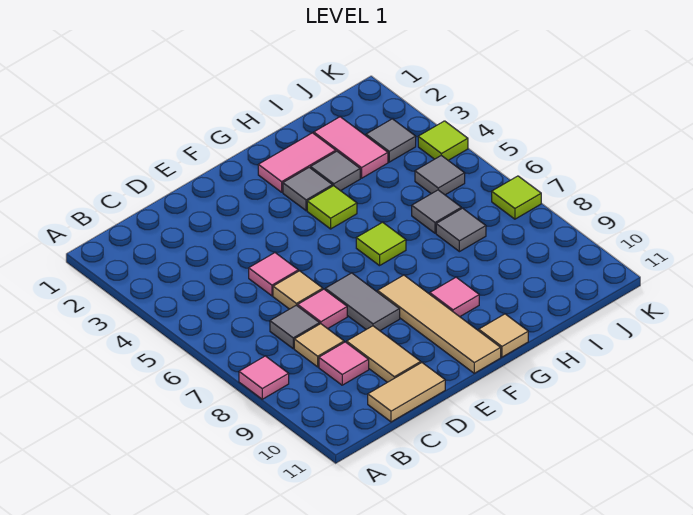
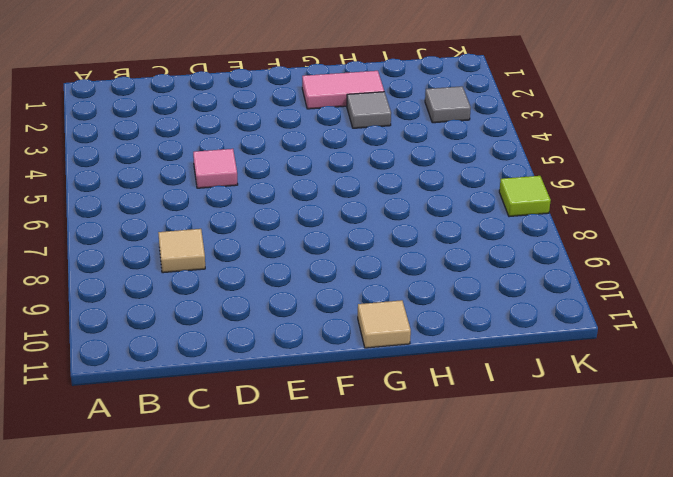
none -> pink tile A8 level 1
none -> grey tile C7 level 1
none -> pink tile C9 level 1

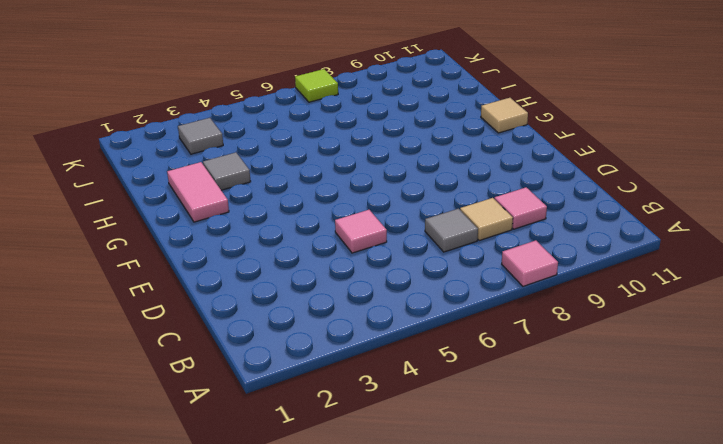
none -> tan tile C11:D11 level 1
none -> tan tile D6 level 1
none -> pink tile D7 level 1

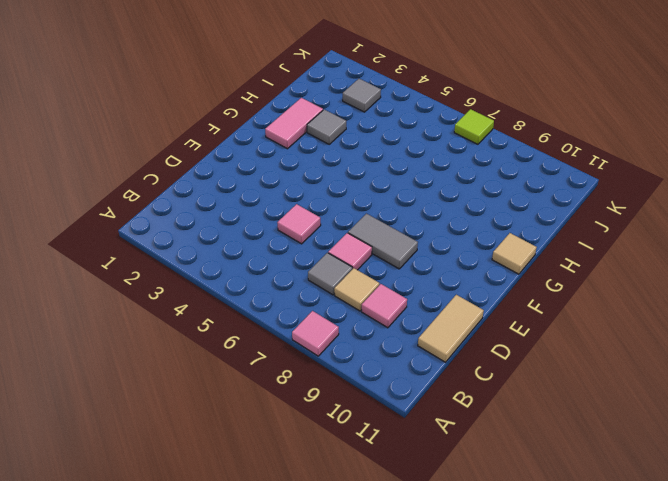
none -> tan tile D6 level 1
none -> tan tile D9:D10 level 1
none -> tan tile F8:F11 level 1

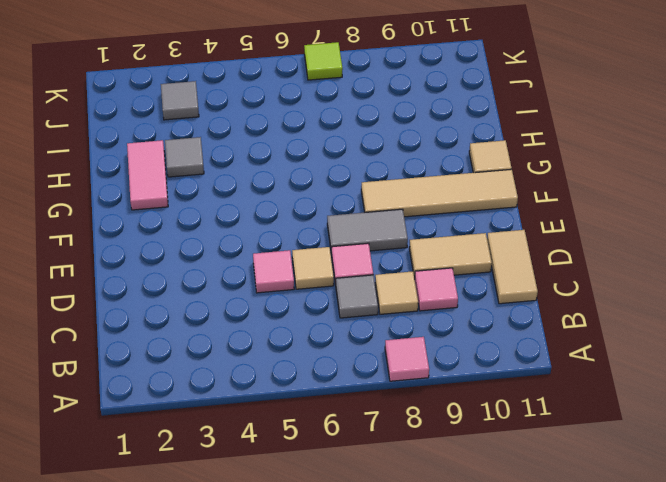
none -> grey tile G3 level 1
none -> lime tile G4 level 1
none -> lime tile G6 level 1

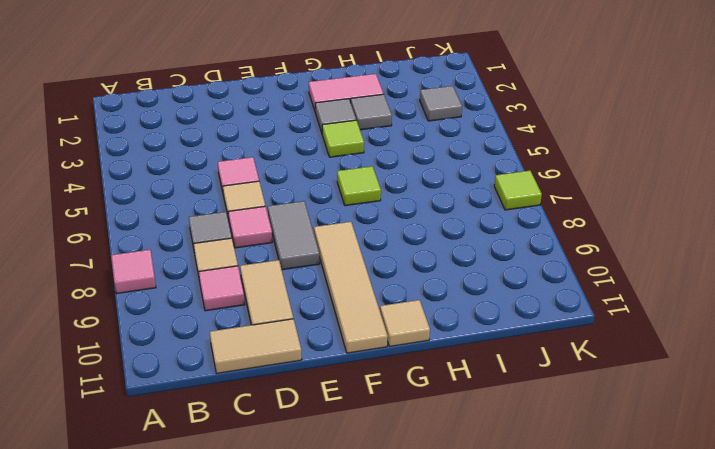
none -> pink tile G9 level 1
none -> pink tile I2:I3 level 1
none -> grey tile I6 level 1

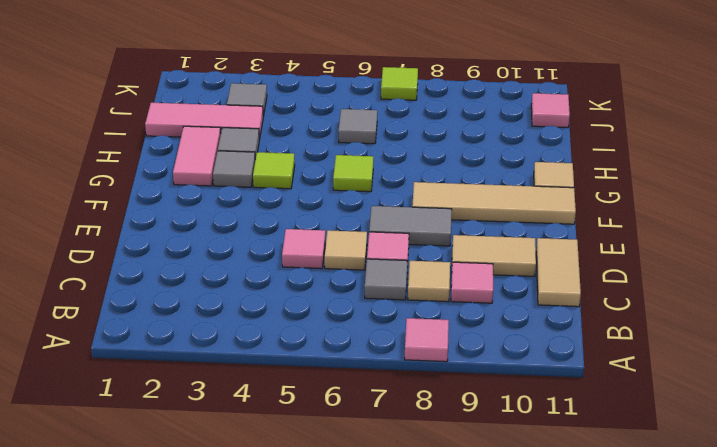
pink tile I1:I3 level 1 -> pink tile I2:I3 level 1
pink tile J11 level 1 -> pink tile G9 level 1
none -> grey tile I7 level 1
none -> grey tile J5 level 1
none -> lime tile K4 level 1

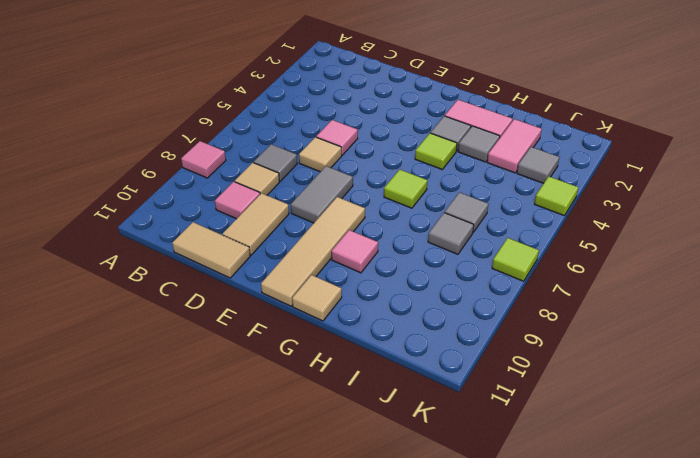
none -> pink tile D7 level 1
none -> grey tile J5 level 1

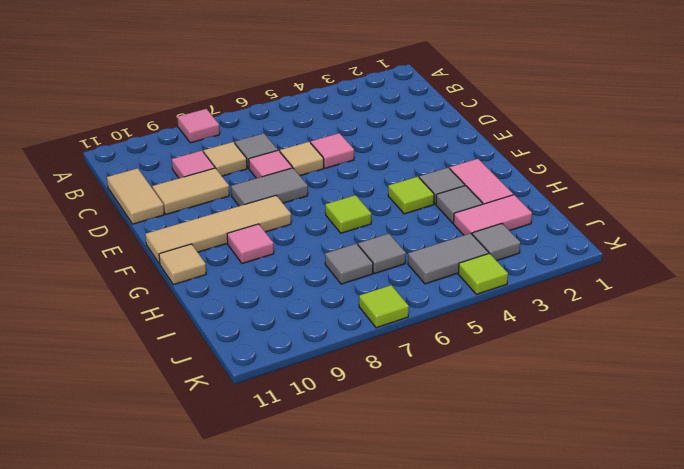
grey tile J4:J5 level 1 -> grey tile J5 level 1

